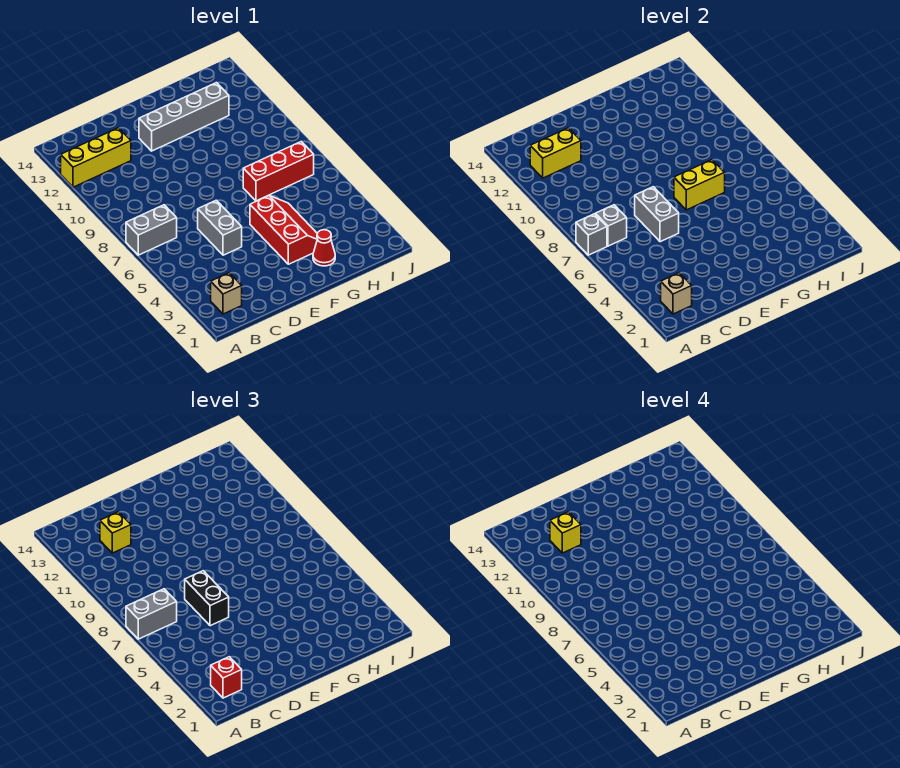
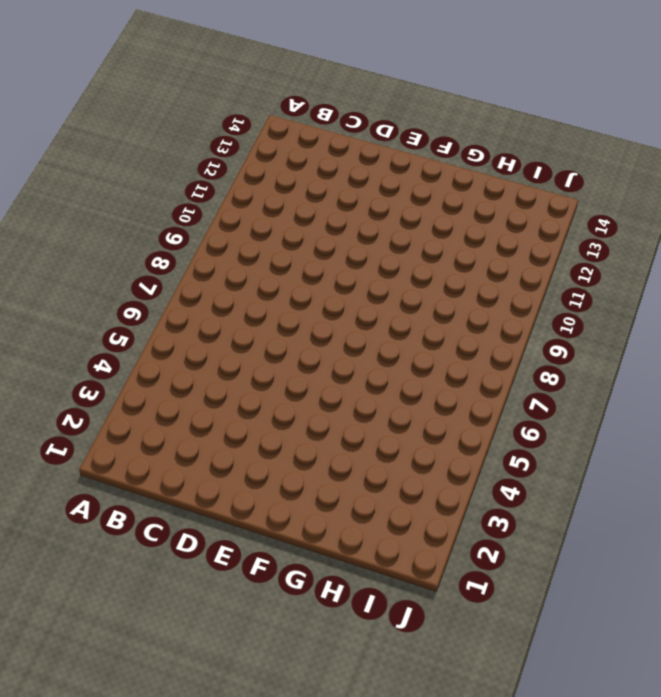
none -> grey brick A7:B7 level 1
none -> yellow brick A12:C12 level 1
none -> tan brick B2 level 1

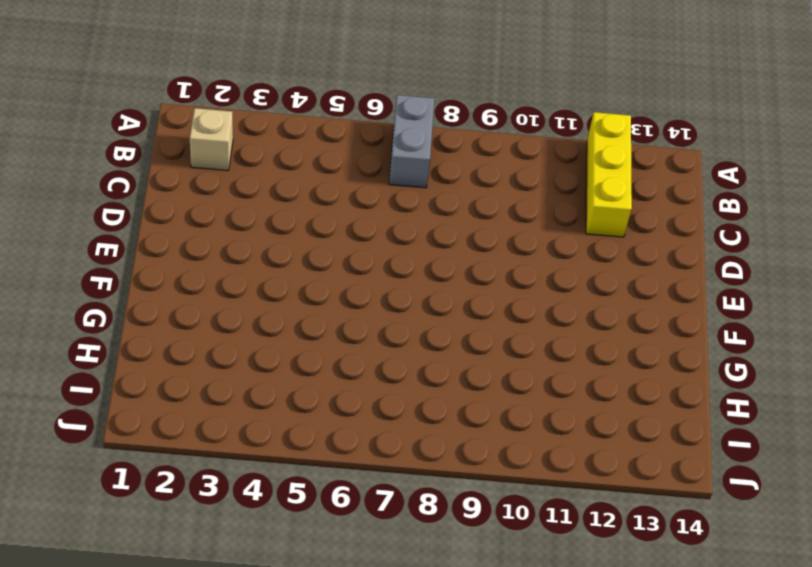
none -> grey brick D5:D6 level 1
none -> grey brick E12:H12 level 1
none -> red slope F3:G5 level 1 top F

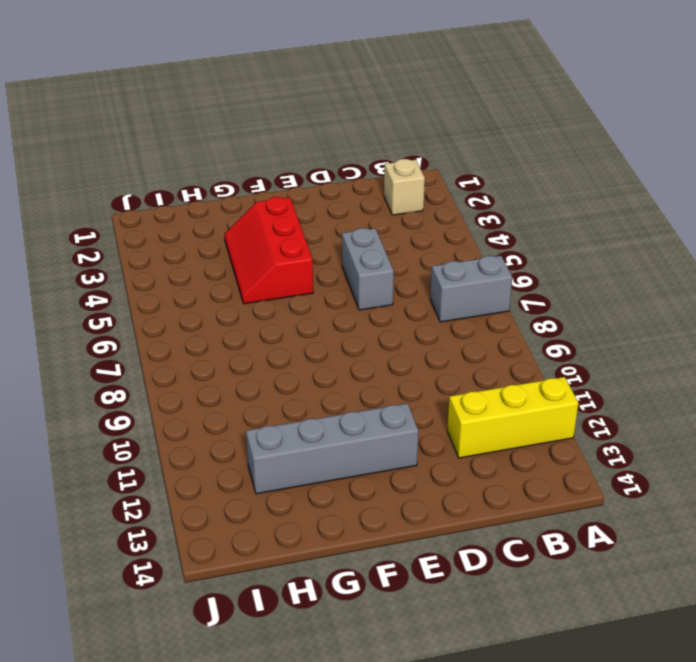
none -> red cone G2 level 1
none -> red brick G7:I7 level 1
none -> grey brick A7 level 2

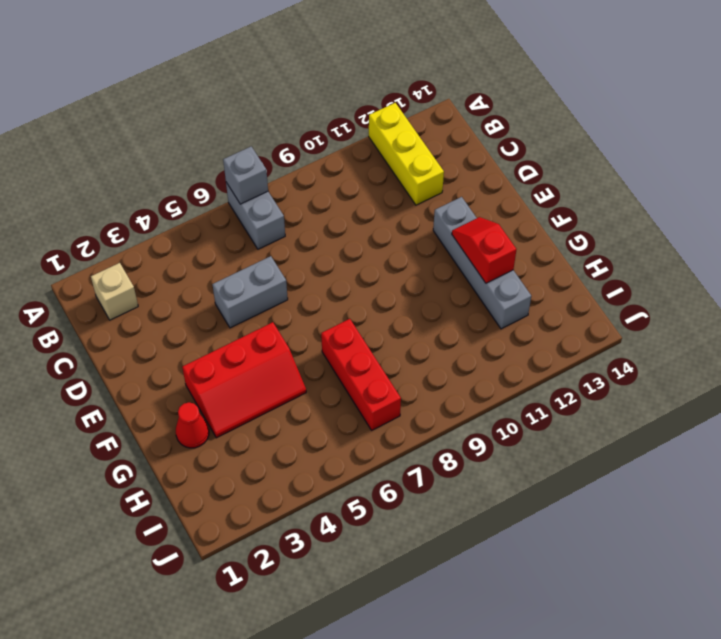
red slope F12:G12 level 2 top G -> none
none -> tan brick B2 level 2
none -> grey brick B7 level 2
none -> yellow brick B12:C12 level 2

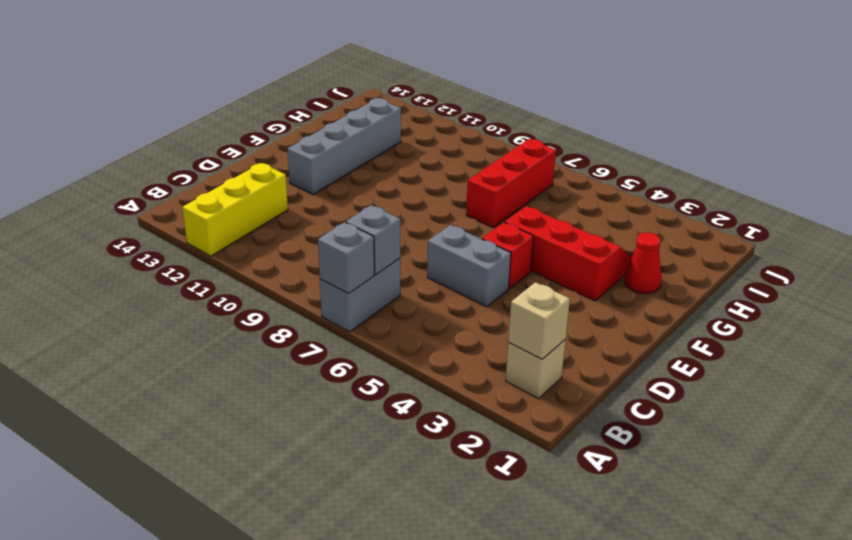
red brick E5 level 1 -> red brick B2 level 3
none -> yellow brick B12:C12 level 2
none -> grey brick D6:D7 level 2
none -> yellow brick F7:G7 level 2

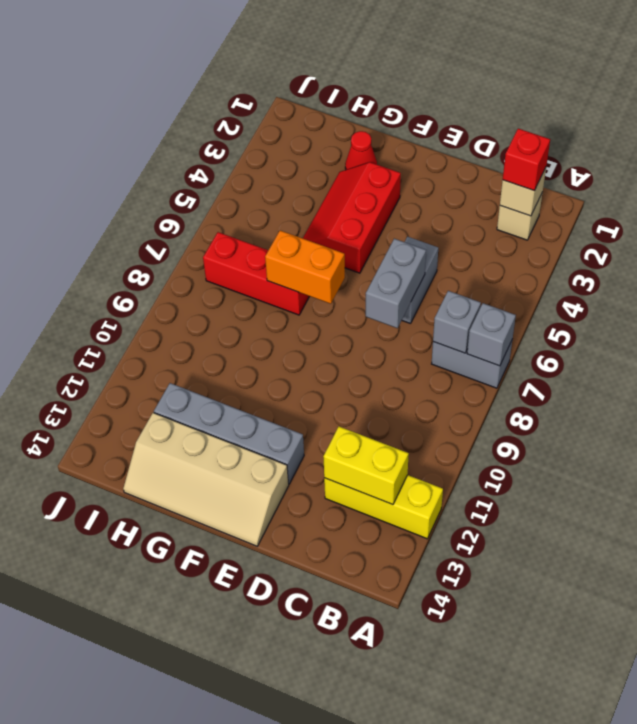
tan slope E13:H14 level 1 top 13 -> none
orange brick F7:G7 level 2 -> yellow brick F7:G7 level 2
none -> grey brick A7:B7 level 3
none -> yellow brick C12 level 3
none -> black brick D6:D7 level 3

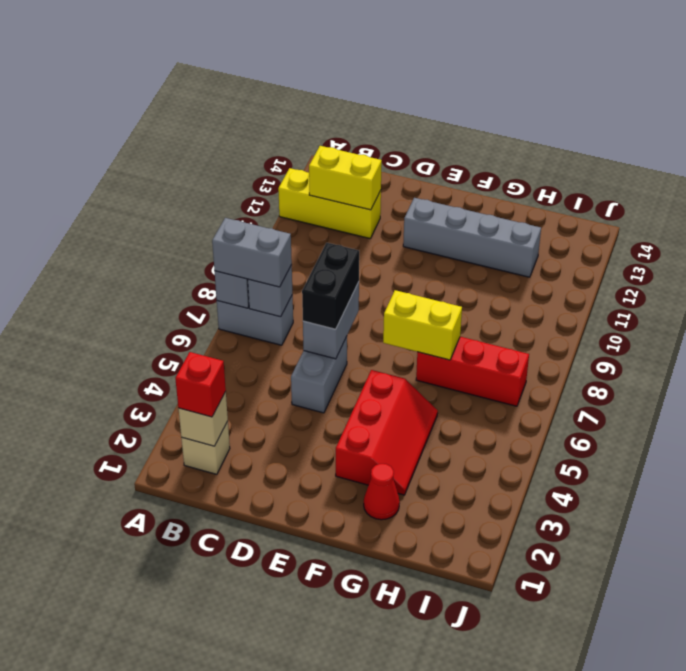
none -> yellow brick C12 level 3
none -> yellow brick C12 level 4

